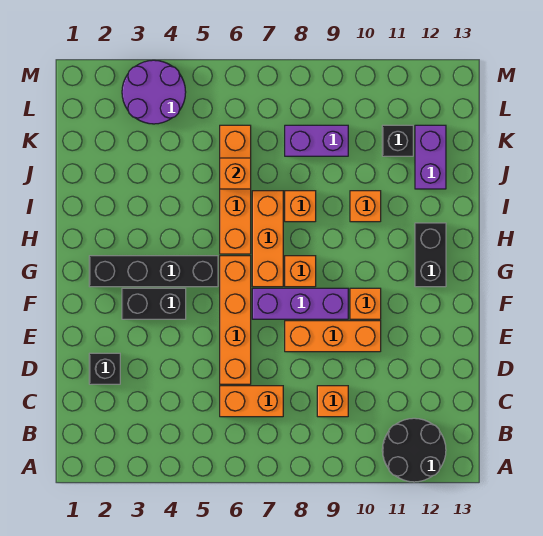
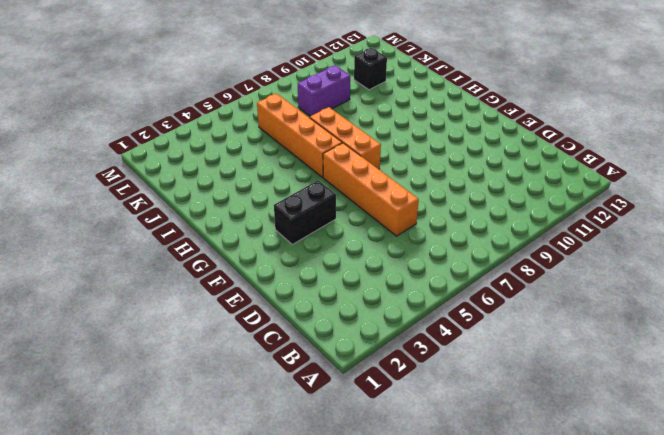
none -> black round brick A11:B12 level 1
none -> orange brick C6:C7 level 1
none -> orange brick C9 level 1

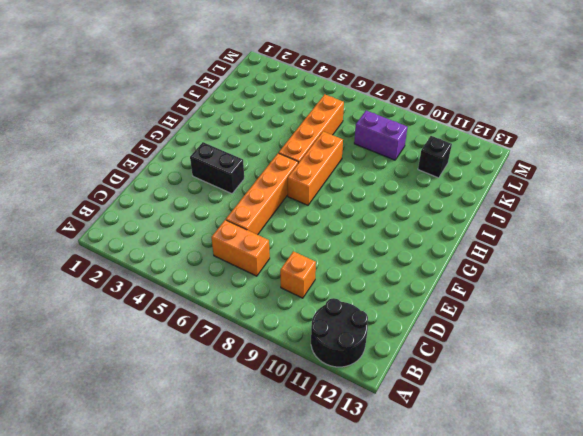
none -> black brick D2 level 1
none -> orange brick E8:E10 level 1
none -> purple brick F7:F9 level 1

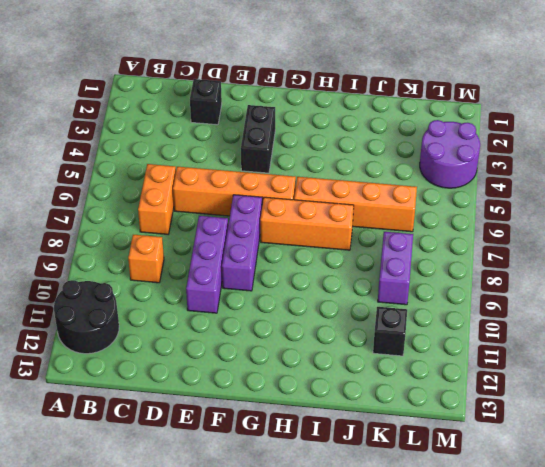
purple brick E8:E10 level 1 -> orange brick E8:E10 level 1
none -> orange brick F10 level 1
none -> black brick G2:G5 level 1
none -> orange brick G8 level 1

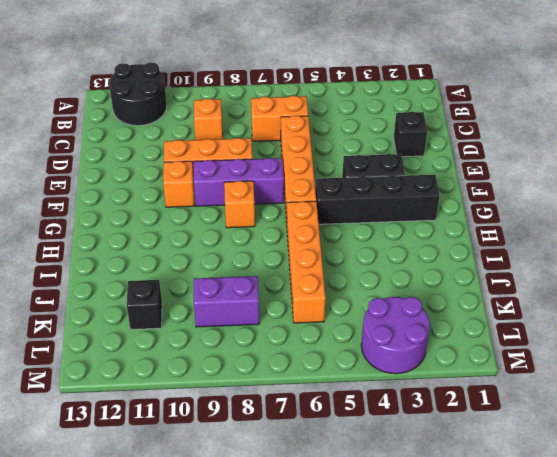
none -> orange brick G7:I7 level 1
none -> black brick G12:H12 level 1
none -> orange brick I8 level 1

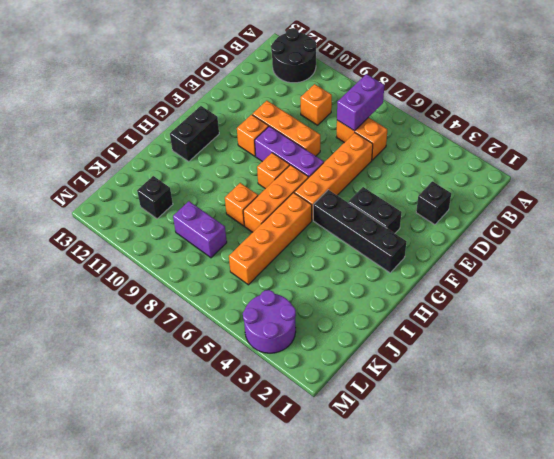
purple brick B7:C7 level 2 -> purple brick J12:K12 level 1
none -> orange brick I10 level 1
none -> orange brick J6 level 2

